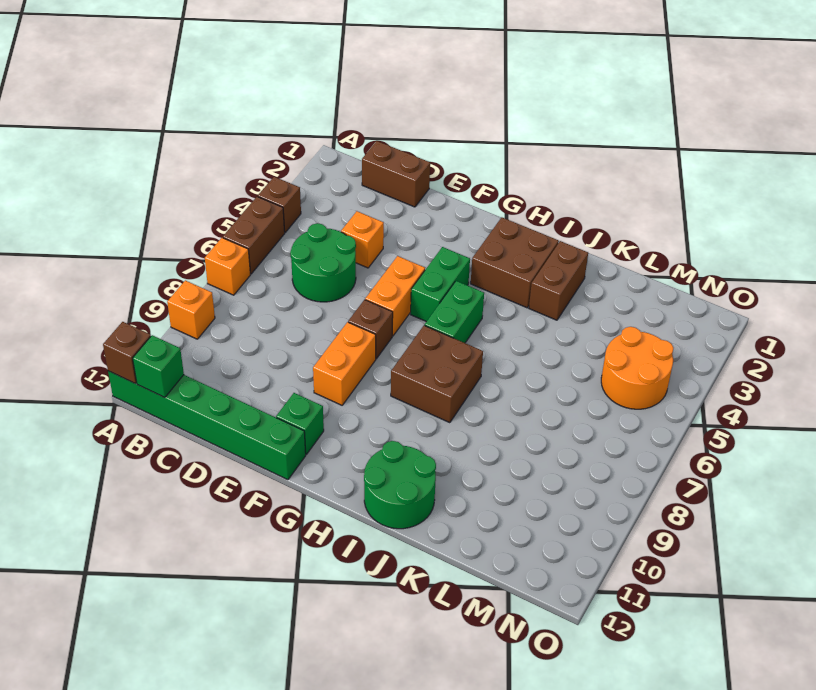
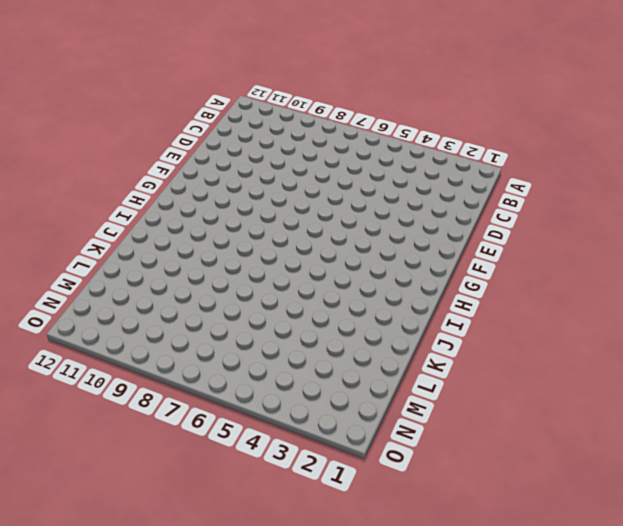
none -> brown brick A4 level 1
none -> brown brick A5:A6 level 1
none -> orange brick A7 level 1

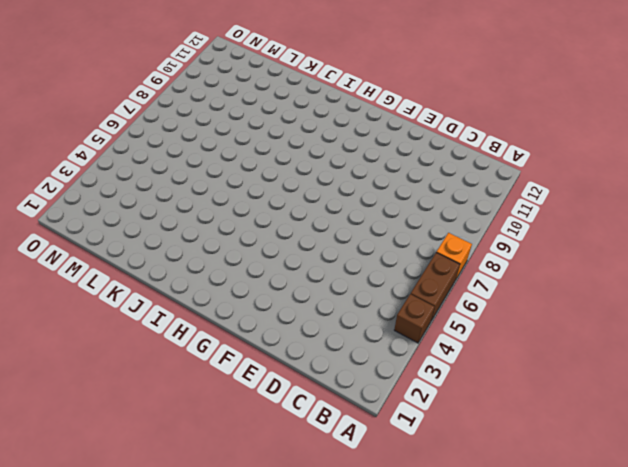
none -> orange brick A9 level 1
none -> green brick A12:F12 level 1
none -> brown brick C1:D1 level 1

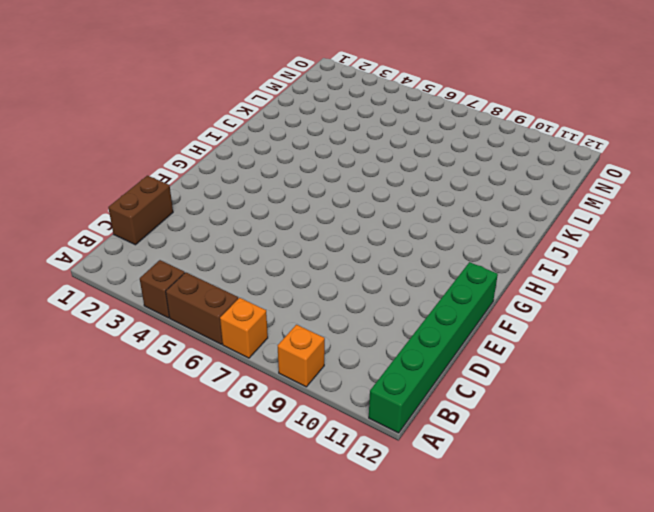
none -> green round brick C5:D6 level 1
none -> orange brick D4 level 1
none -> orange brick F5:F6 level 1

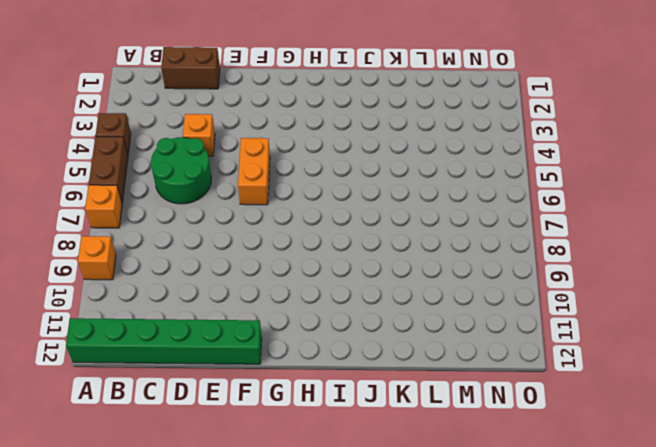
none -> brown brick F7 level 1
none -> orange brick F8:F9 level 1
none -> green brick F11 level 1

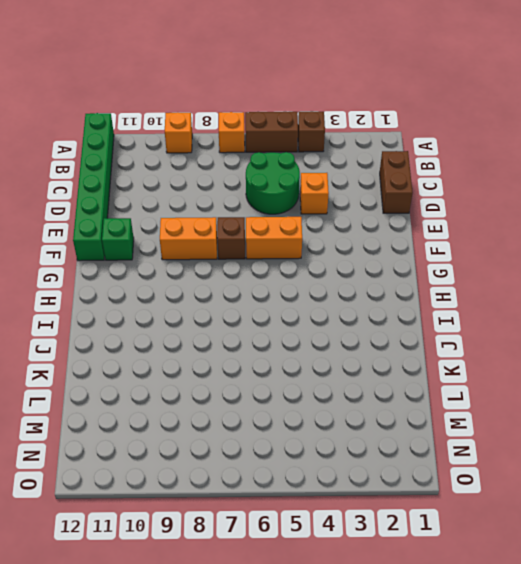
none -> green brick G4:G5 level 1
none -> brown brick H2:I3 level 1
none -> green brick H5:H6 level 1

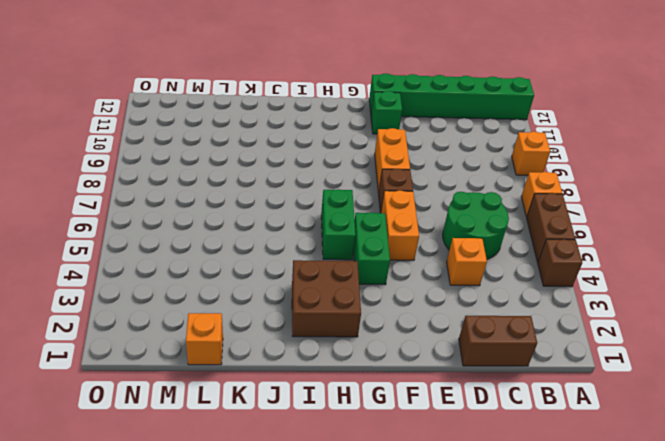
orange brick L1 level 1 -> none
none -> brown brick H7:I8 level 1
none -> green round brick I11:J12 level 1
none -> brown brick J2:J3 level 1

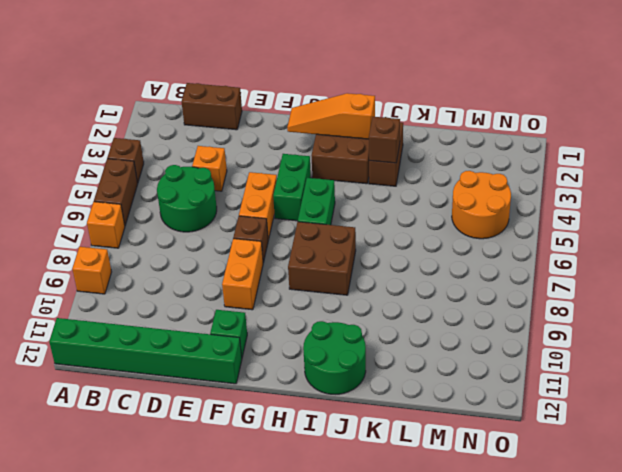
orange slope G2:I2 level 2 top I -> none
brown brick J3 level 2 -> brown brick A12 level 2
none -> green brick B12 level 2

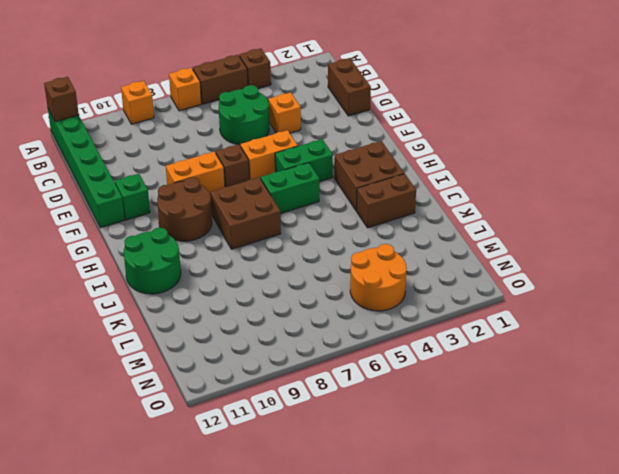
brown round brick G9:H10 level 1 -> none
none -> green brick B12 level 2

